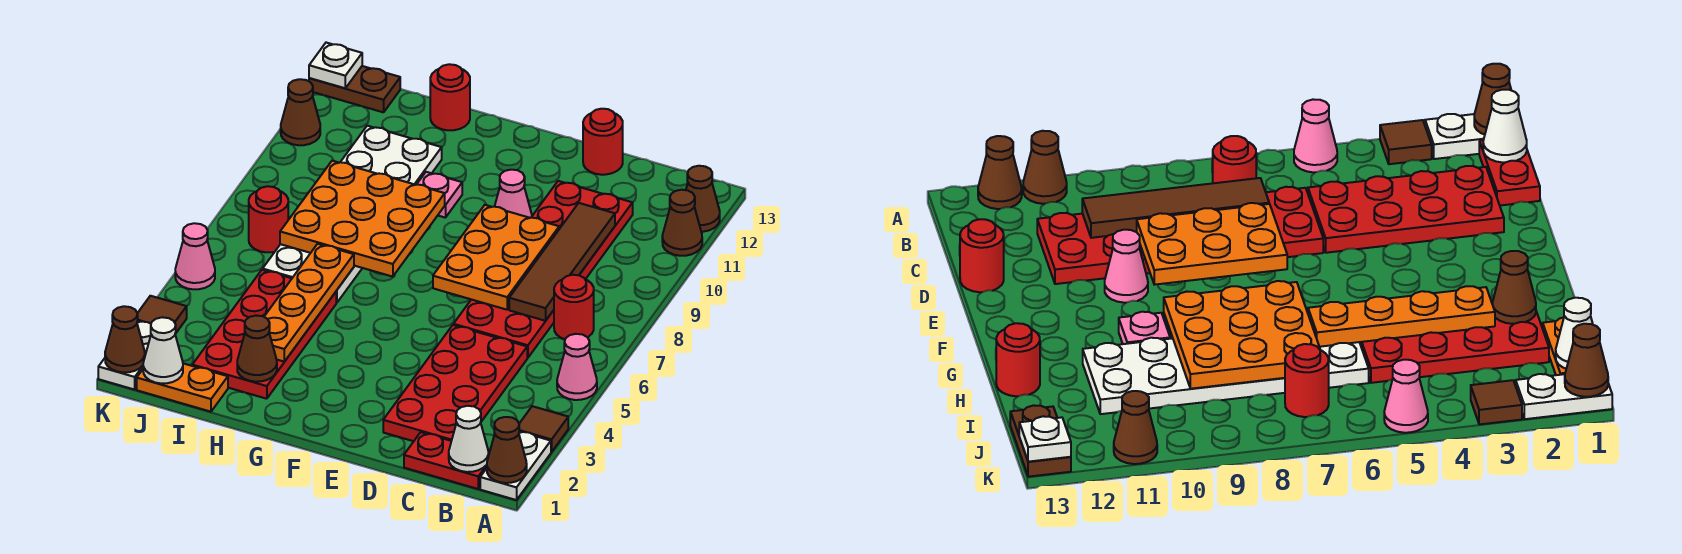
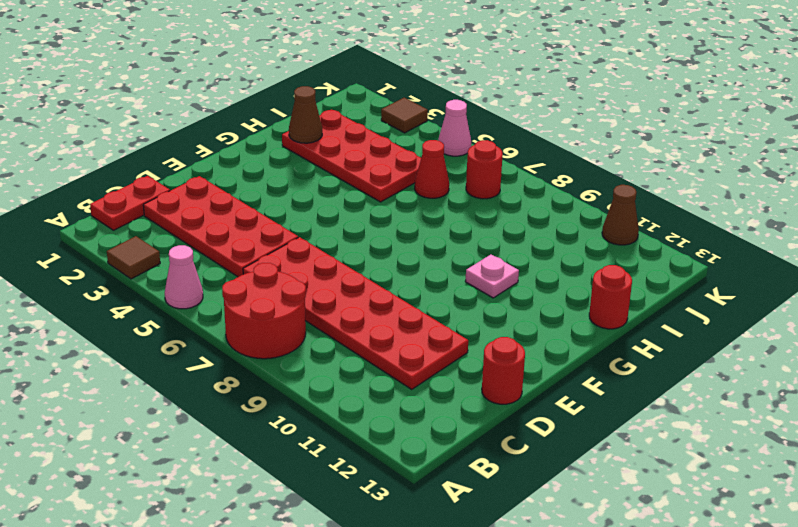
red round brick A7:B8 level 1 -> red round brick B7 level 1
red cone I6 level 1 -> white plate H6:I11 level 1
none -> white plate A1:A2 level 1
none -> brown cone A11 level 1
none -> brown cone A12 level 1
none -> pink cone E10 level 1

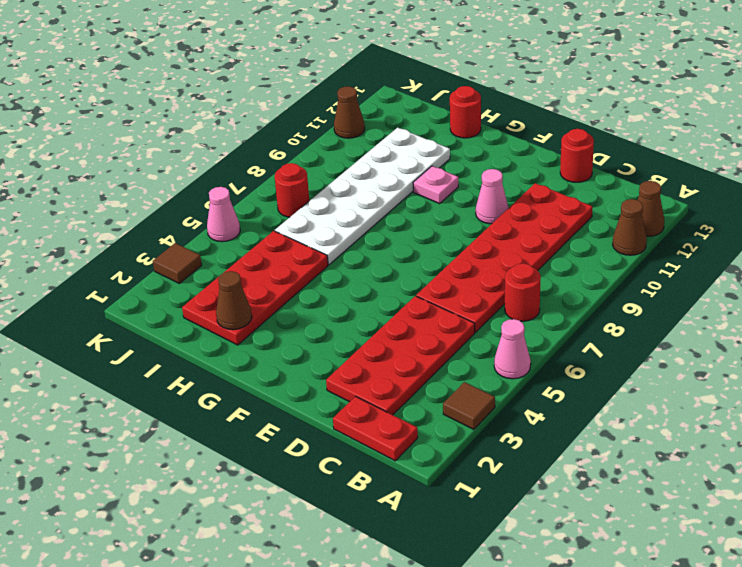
none -> white plate A1:A2 level 1
none -> orange plate I1:J1 level 1
none -> brown plate J13:K13 level 1
none -> white plate K1:K2 level 1

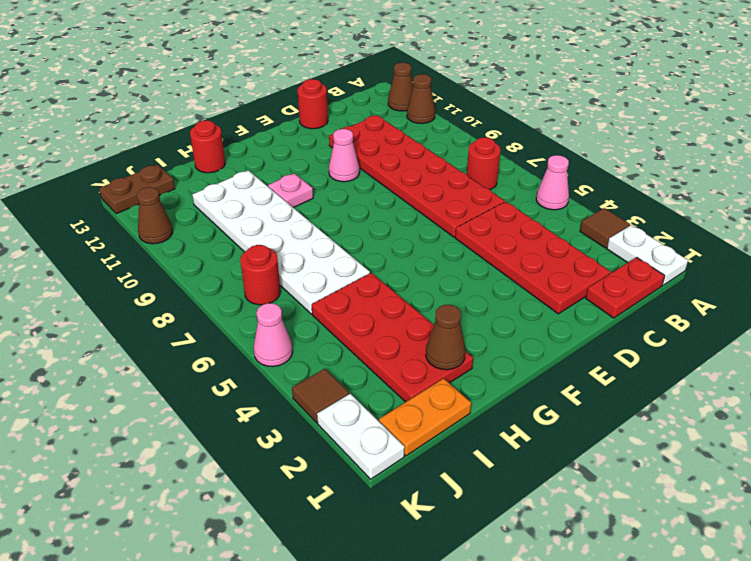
none -> brown cone A1 level 2
none -> white cone B1 level 2
none -> brown tile C7:C10 level 2
none -> orange plate D7:E9 level 2

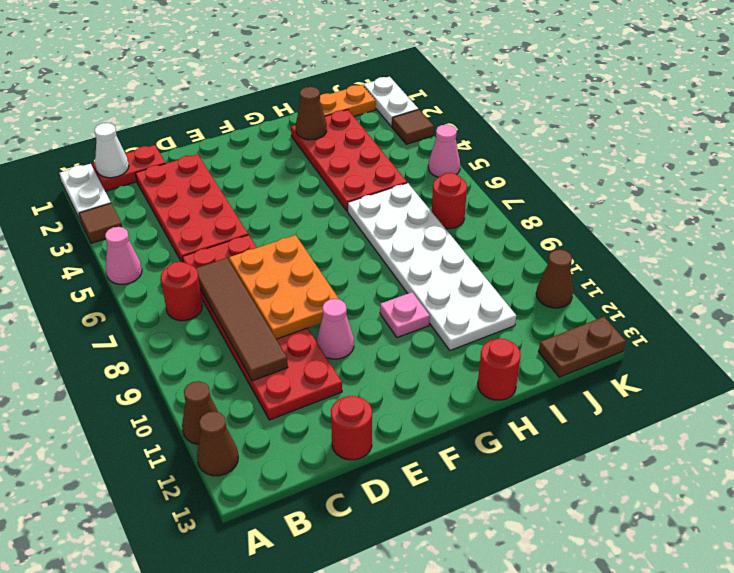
none -> brown cone A1 level 2
none -> orange plate G7:I9 level 2
none -> orange plate H3:H6 level 2
none -> white cone J1 level 2

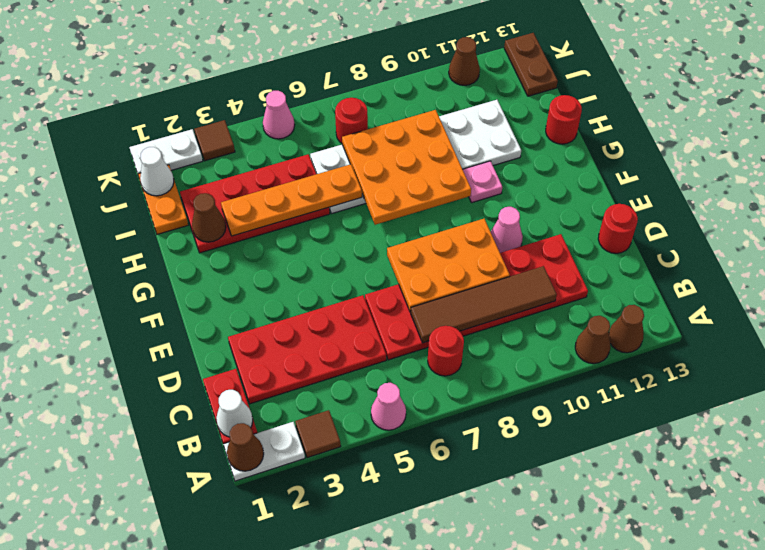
none -> brown cone K1 level 2
none -> white plate K13 level 2

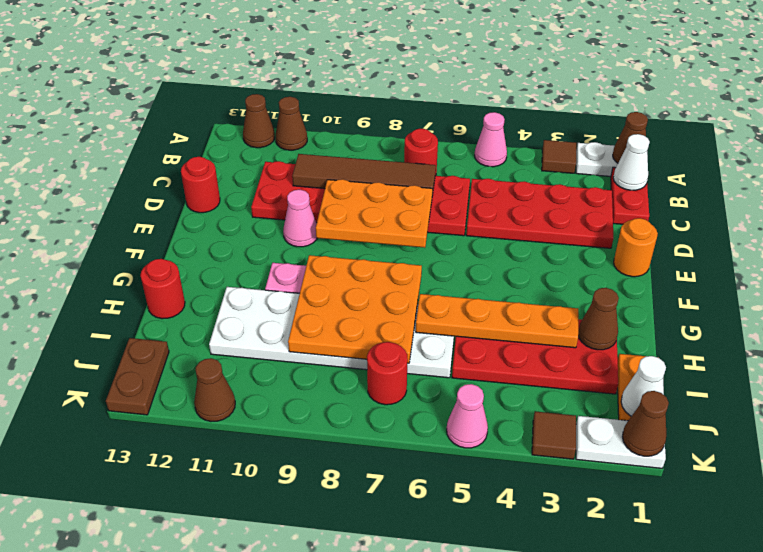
orange round brick E1 level 1 -> none
none -> white plate K13 level 2

